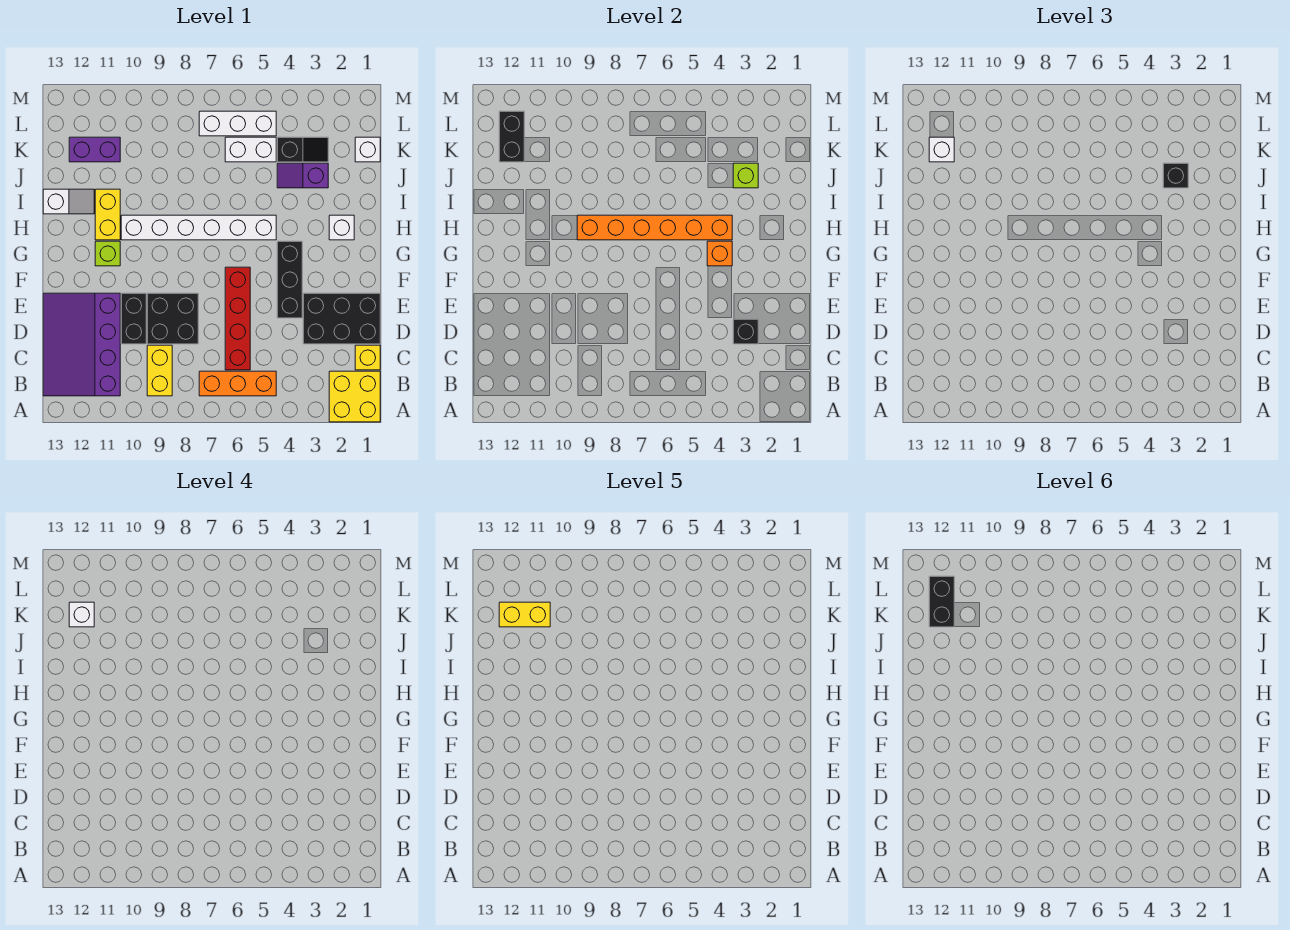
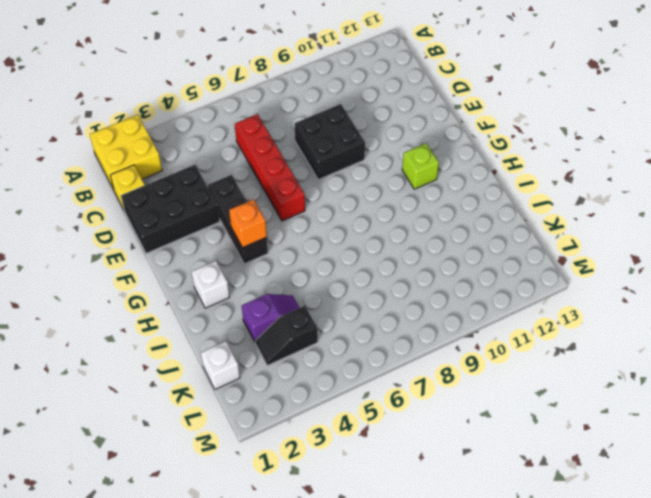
none -> orange brick B5:B7 level 1
none -> yellow brick B9:C9 level 1
none -> purple slope B11:E13 level 1 top 11
none -> black brick D10:E10 level 1

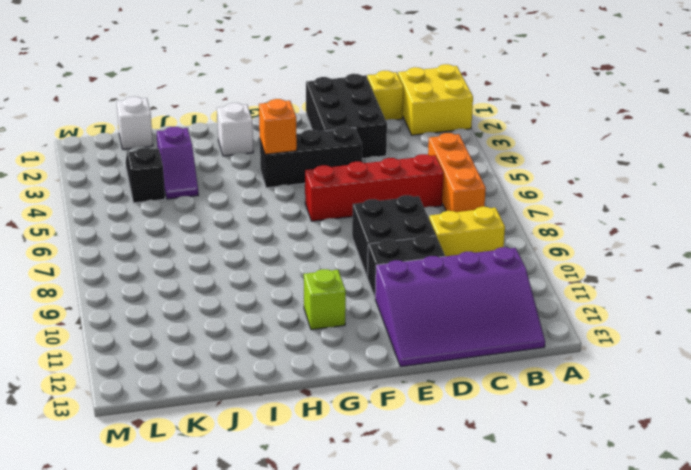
none -> white brick H5:H10 level 1
none -> yellow brick H11:I11 level 1
none -> white slope I12:I13 level 1 top 13
none -> white brick K5:K6 level 1

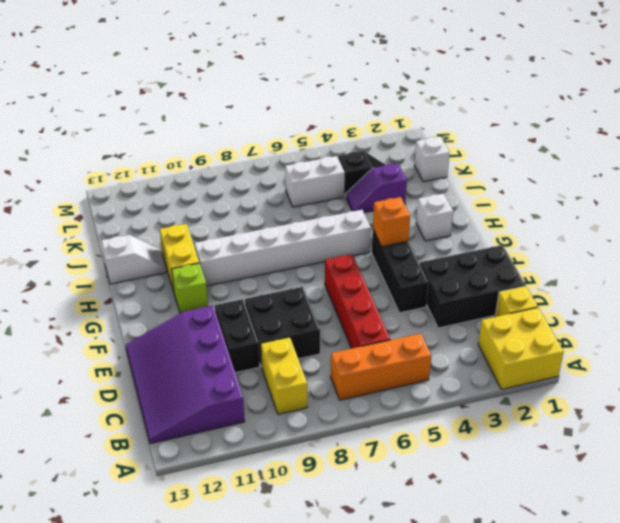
none -> purple brick K11:K12 level 1
none -> white brick L5:L7 level 1
none -> black brick D3 level 2
none -> orange brick H4:H9 level 2

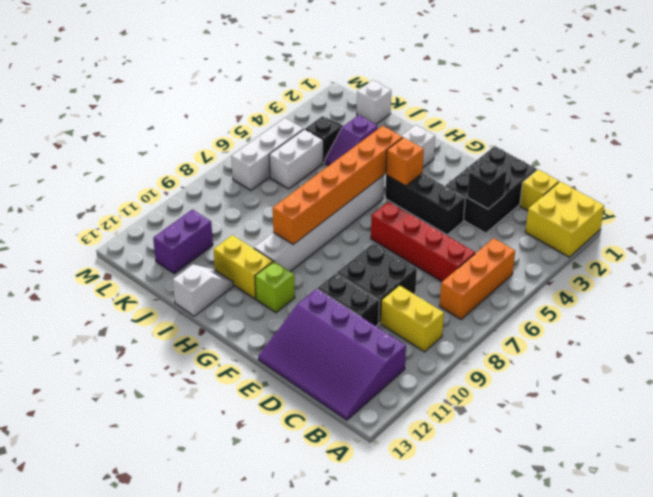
none -> lime brick J3 level 2
none -> black brick K12:L12 level 2
none -> black brick J3 level 3
none -> white brick K12 level 3

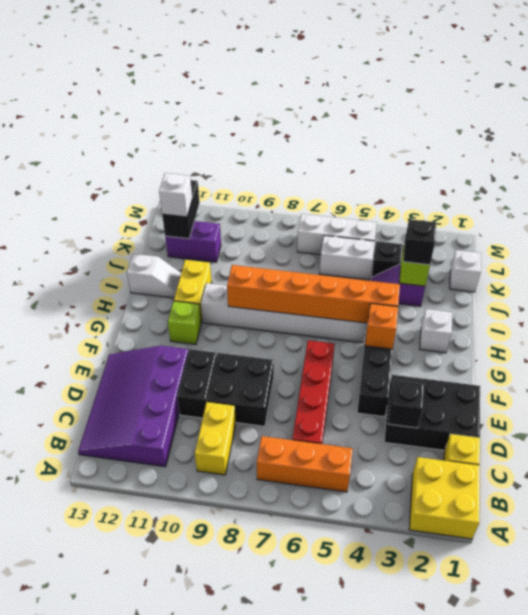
none -> white brick K12 level 4
none -> yellow brick K11:K12 level 5
none -> black brick K12:L12 level 6

